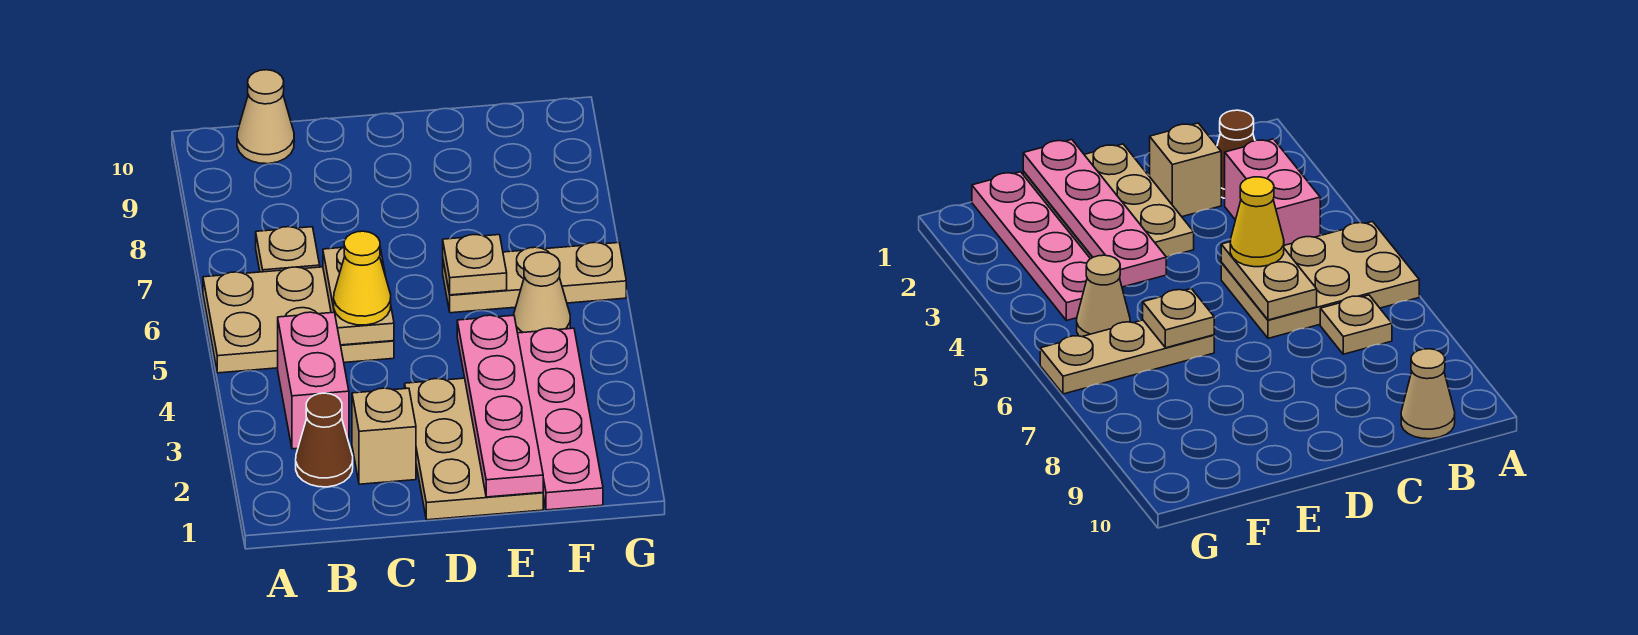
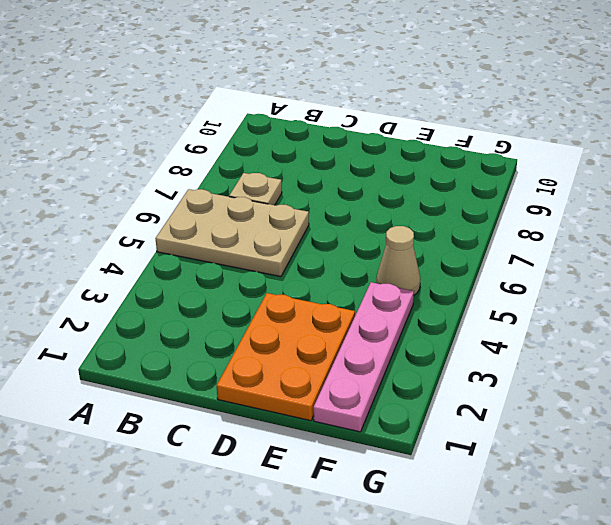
orange plate D1:E3 level 1 -> tan plate D1:E3 level 1
none -> brown cone B2 level 1
none -> pink brick B3:B4 level 1
none -> tan cone B10 level 1

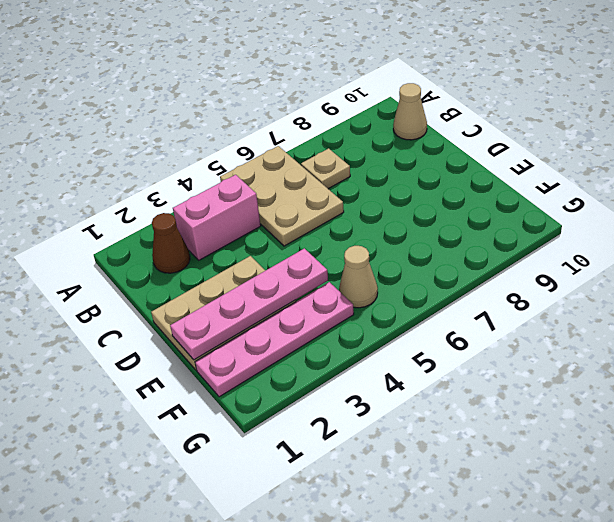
none -> tan brick C2 level 1
none -> tan plate E6:G6 level 1
none -> tan plate C5:C6 level 2

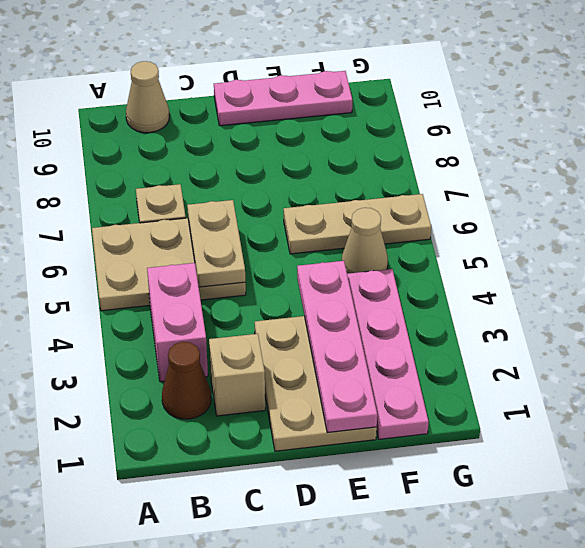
pink plate D10:F10 level 1 -> none
none -> tan plate E6 level 2
none -> yellow cone C5 level 3

